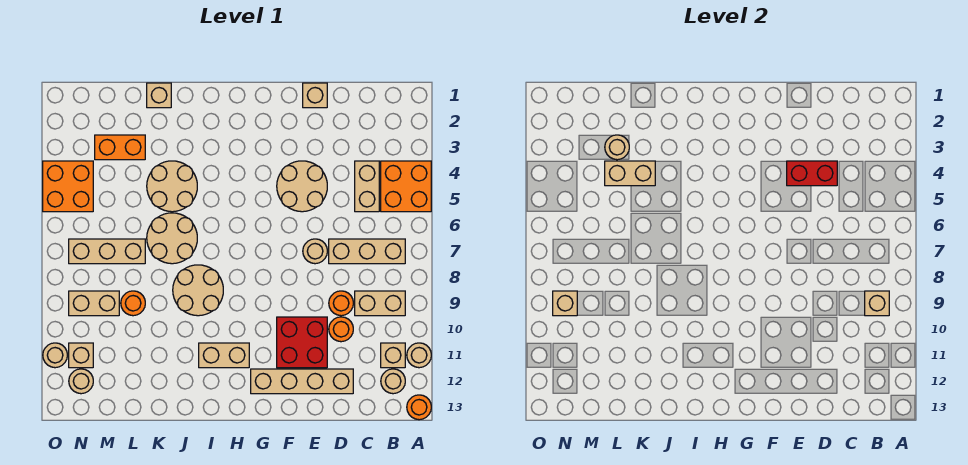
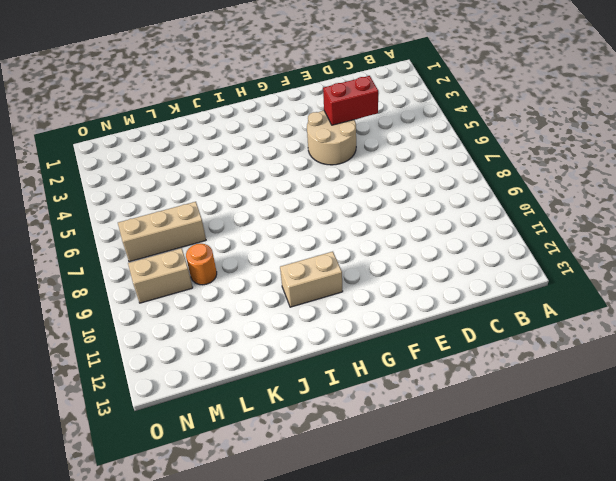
none -> orange brick A4:B5 level 1
none -> tan round brick A11 level 1
none -> orange round brick A13 level 1
none -> tan brick B7:D7 level 1

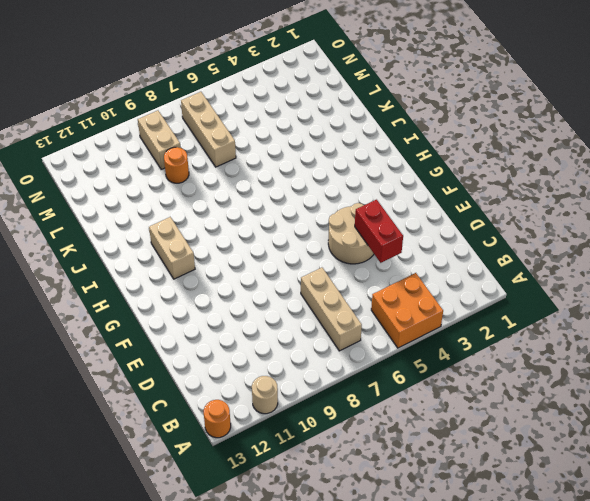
none -> tan brick B9:C9 level 1
none -> tan brick B11 level 1
none -> tan round brick B12 level 1
none -> tan brick C4:C5 level 1

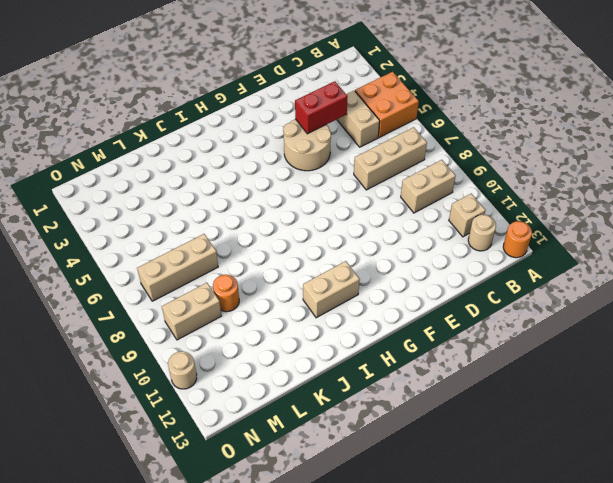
none -> tan round brick A11 level 1
none -> orange round brick D9 level 1
none -> orange round brick D10 level 1
none -> tan brick D12:G12 level 1

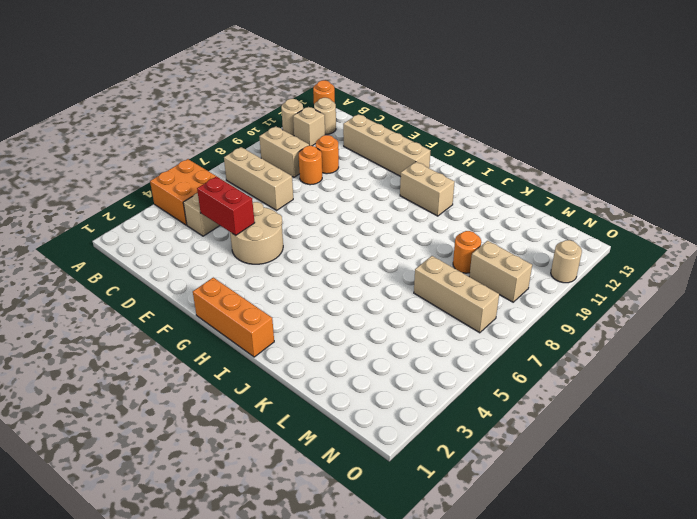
orange brick G1:I1 level 1 -> none
none -> tan brick E1 level 1
none -> tan round brick E7 level 1
none -> red brick E10:F11 level 1
none -> tan round brick I8:J9 level 1

